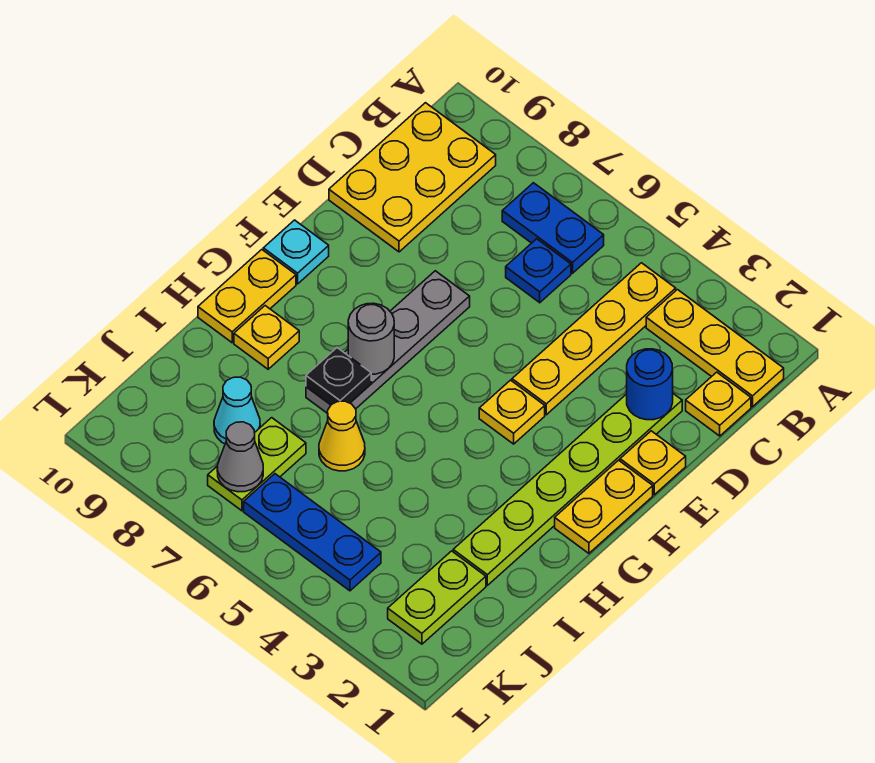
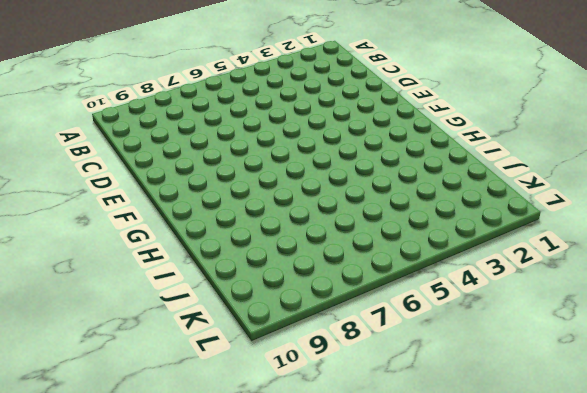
none -> yellow plate B1:B3 level 1
none -> yellow plate B4:E4 level 1
none -> blue plate B6:B7 level 1

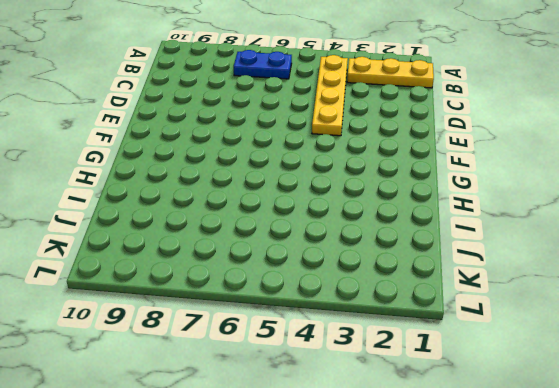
none -> yellow plate B9:D10 level 1
none -> yellow plate C1 level 1
none -> blue plate C6 level 1

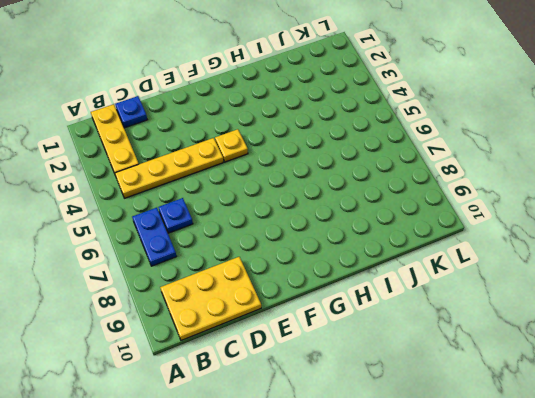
blue plate C1 level 1 -> yellow plate C1 level 1
none -> lime plate D2:I2 level 1
none -> yellow plate E1 level 1
none -> grey plate E7:H7 level 1

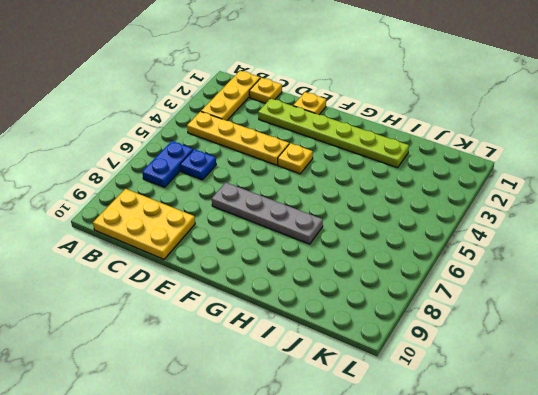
none -> yellow plate F1:G1 level 1
none -> cyan plate F10 level 1
none -> yellow plate G10:H10 level 1

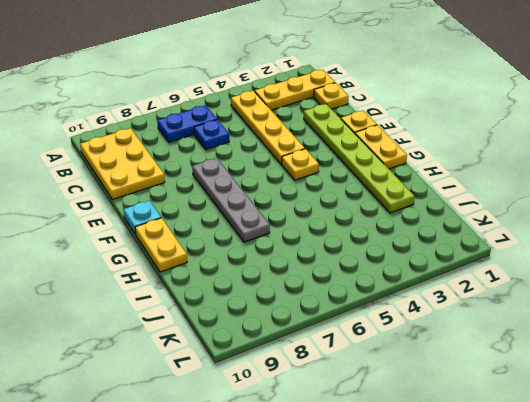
none -> yellow plate H9 level 1
none -> yellow cone I6 level 1
none -> lime plate J2:K2 level 1

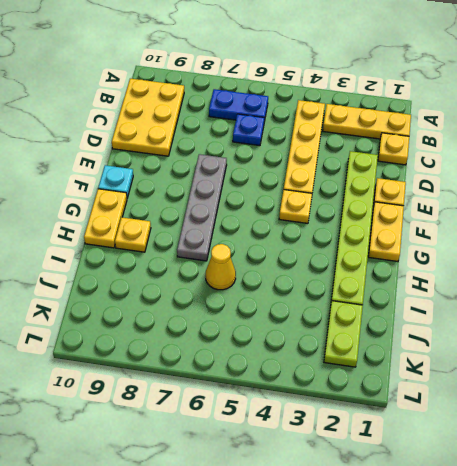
none -> lime plate J7:K7 level 1
none -> cyan cone J8 level 1
none -> blue plate K4:K6 level 1

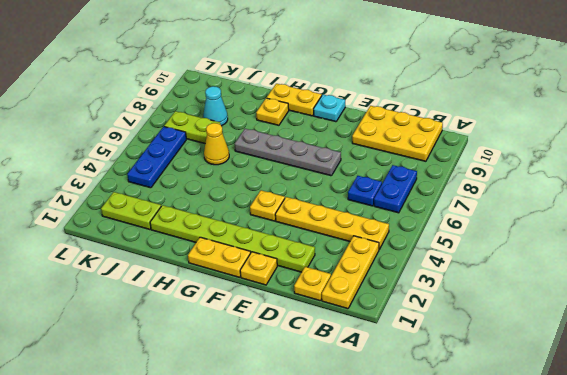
none -> blue round brick D2 level 2
none -> grey round brick G7 level 2
none -> black plate H7 level 2

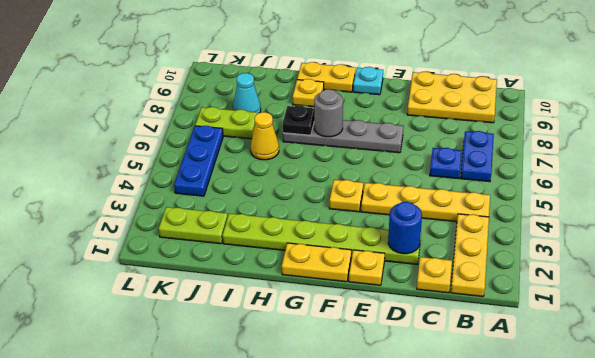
none -> grey cone K7 level 2

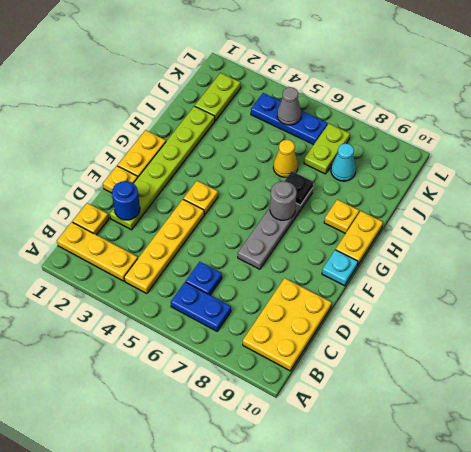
grey cone K5 level 2 -> grey cone K7 level 2

